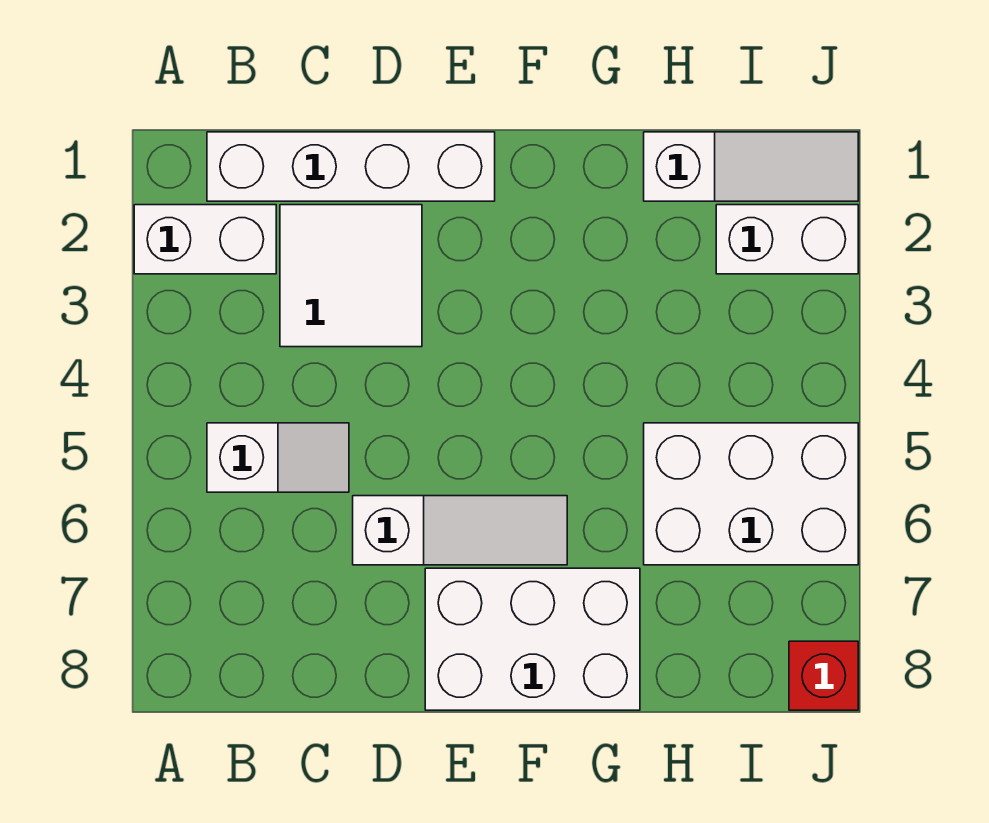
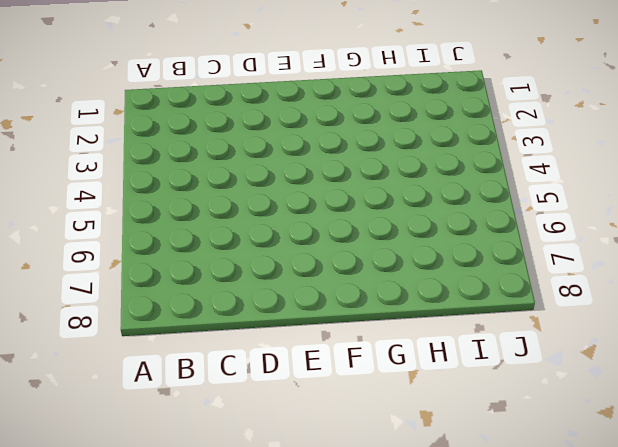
none -> white brick A2:B2 level 1
none -> white brick B1:E1 level 1

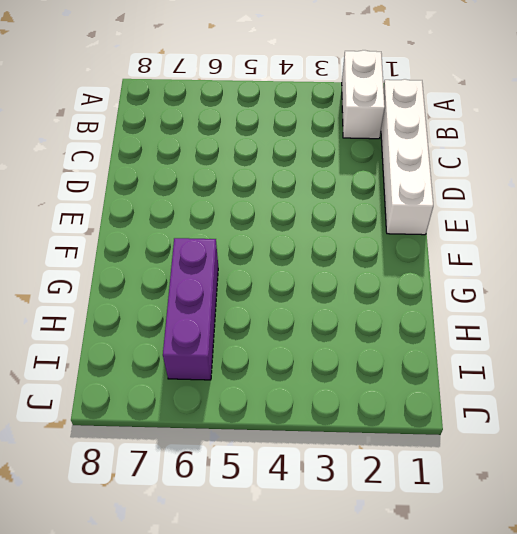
purple brick G6:I6 level 1 -> white brick H5:J6 level 1
none -> white slope B5:C5 level 1 top B
none -> white tile C2:D3 level 1

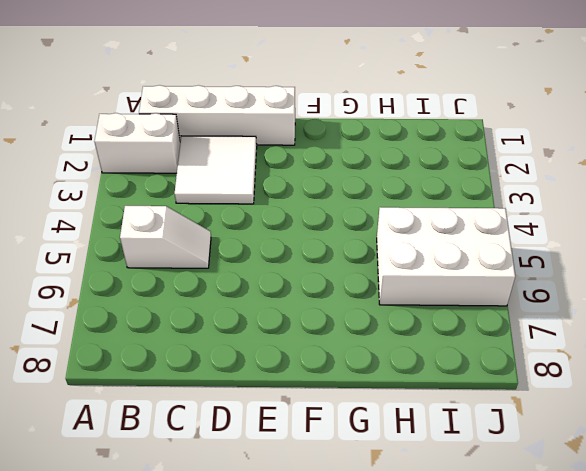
none -> white slope D6:F6 level 1 top D
none -> white brick E7:G8 level 1

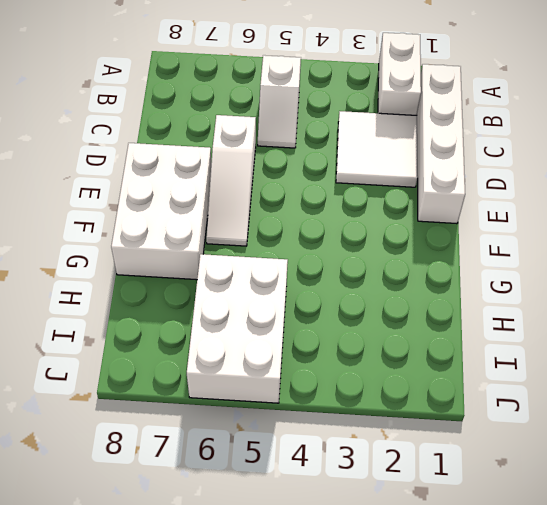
none -> white slope H1:J1 level 1 top H
none -> white brick I2:J2 level 1

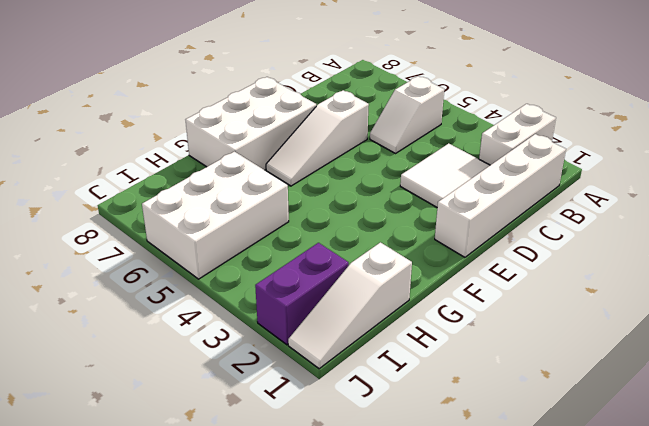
purple brick I2:J2 level 1 -> white brick I2:J2 level 1
none -> red brick J8 level 1

